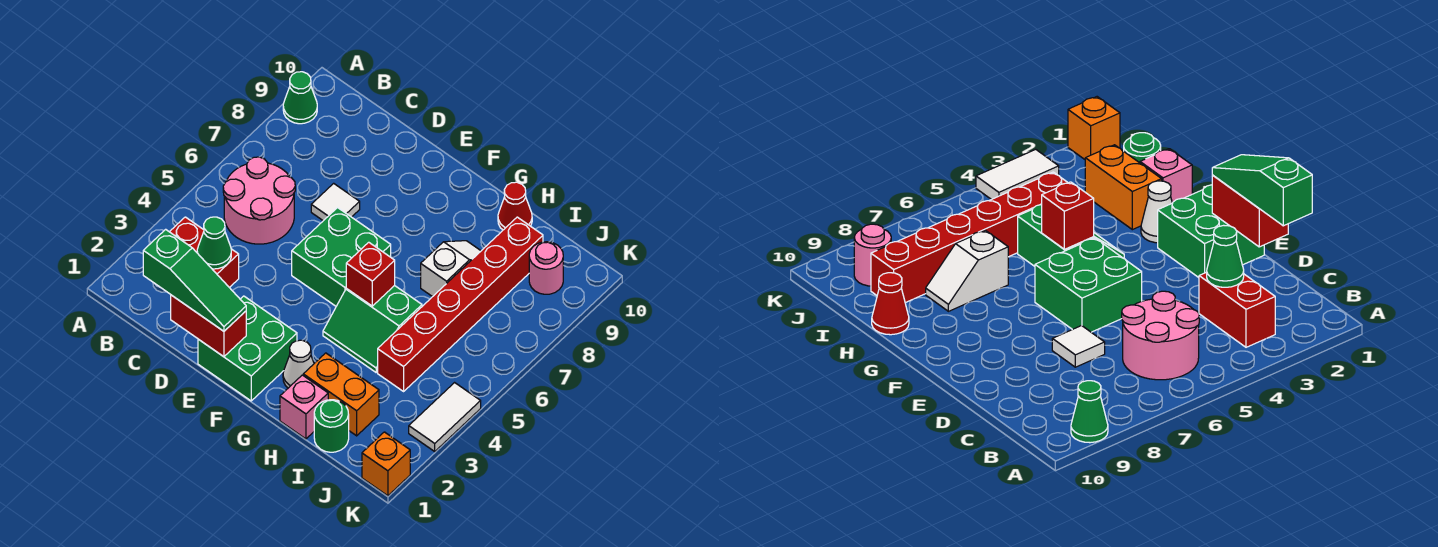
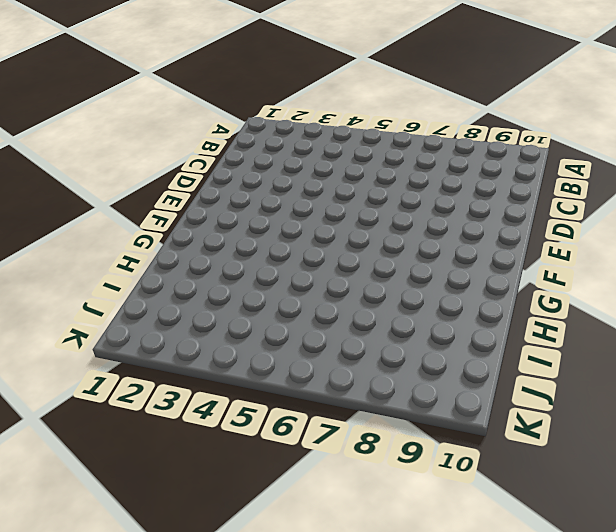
none -> green cone A9 level 1
none -> red brick B3:C3 level 1
none -> pink round brick B5:C6 level 1

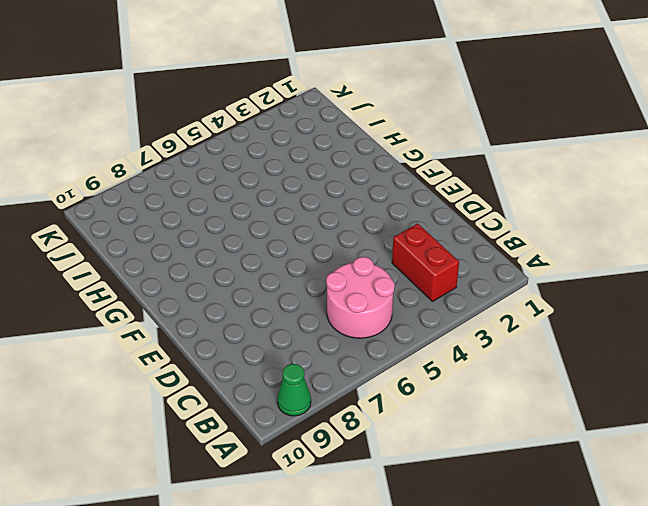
none -> white tile D7 level 1
none -> green brick E1:F2 level 1
none -> green brick E5:F6 level 1

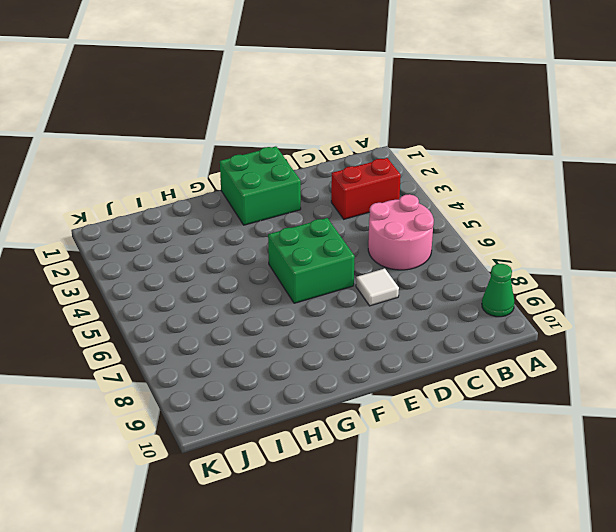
none -> white cone G2 level 1
none -> green slope G4:H5 level 1 top 5
none -> pink brick H1 level 1

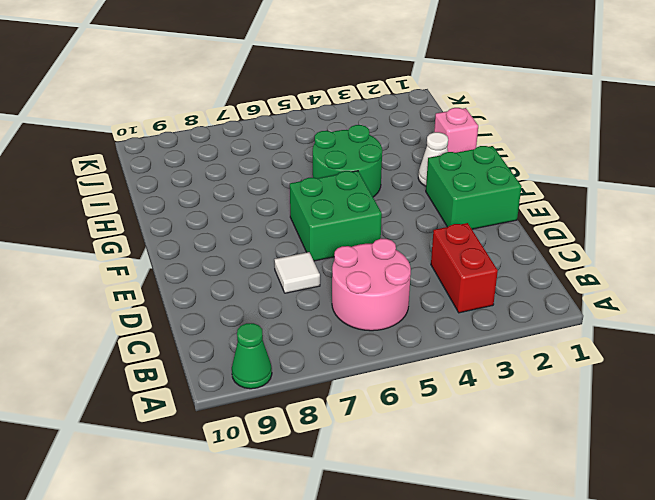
green round brick G4:H5 level 1 -> green slope G4:H5 level 1 top 5
none -> orange brick H2:I2 level 1
none -> white slope H7:H8 level 1 top 7
none -> red cone H10 level 1

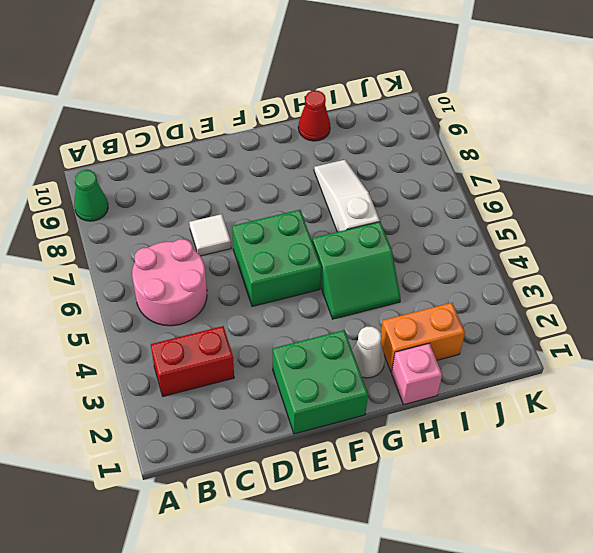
white slope H6:H8 level 1 top 6 -> white slope H7:H8 level 1 top 7
none -> green round brick I1 level 1
none -> red brick I4:I9 level 1
none -> pink round brick J9 level 1

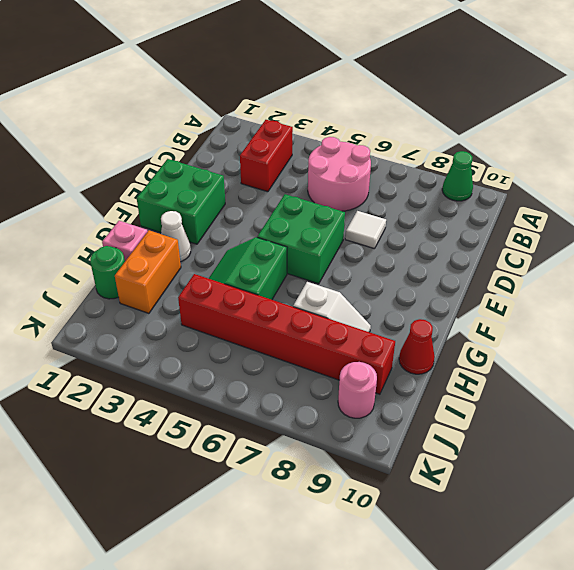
none -> orange brick K1 level 1
none -> white tile K3:K4 level 1
none -> green cone C3 level 2

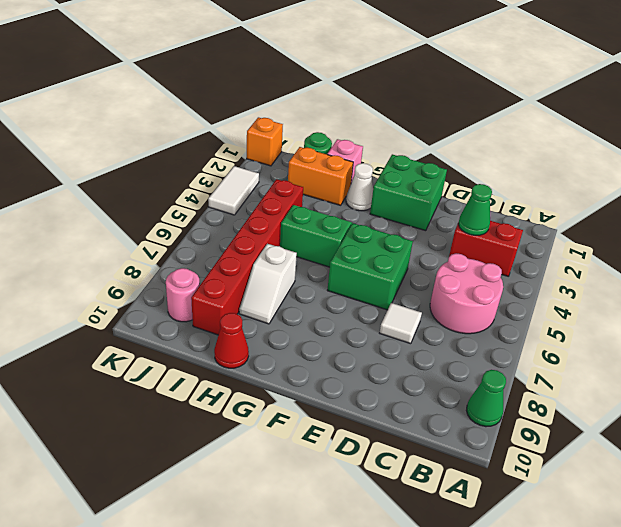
none -> red brick D1:E1 level 2
none -> red brick G5 level 2
none -> green slope C1:E1 level 3 top C

